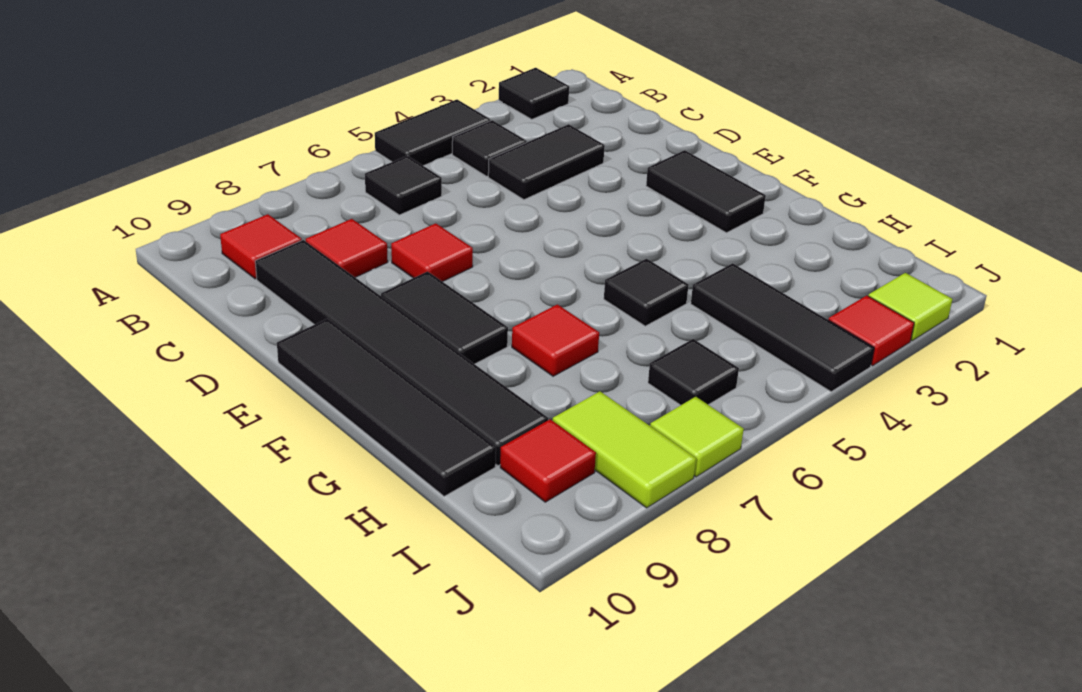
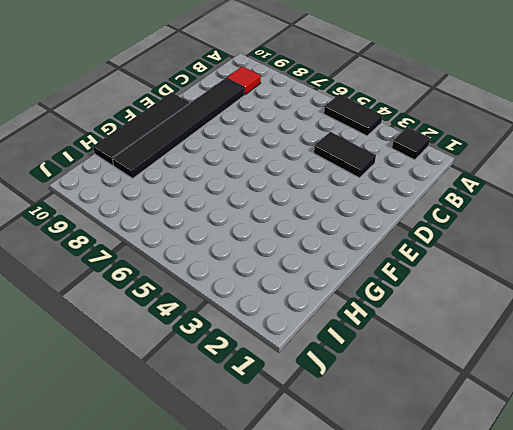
none -> black tile B4 level 1
none -> black tile B6 level 1
none -> red tile C8 level 1

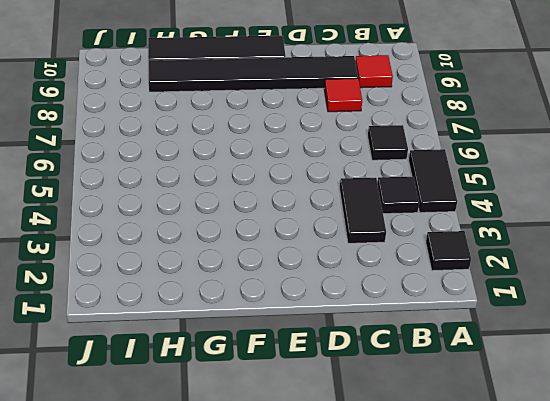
none -> red tile D7 level 1
none -> black tile E2:F2 level 1
none -> black tile E8:F8 level 1

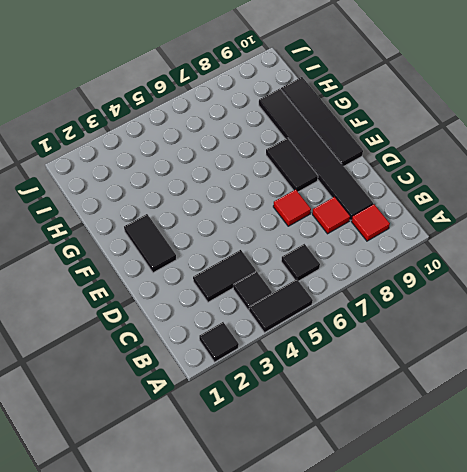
none -> black tile G5 level 1
none -> red tile G7 level 1
none -> black tile H4:J4 level 1

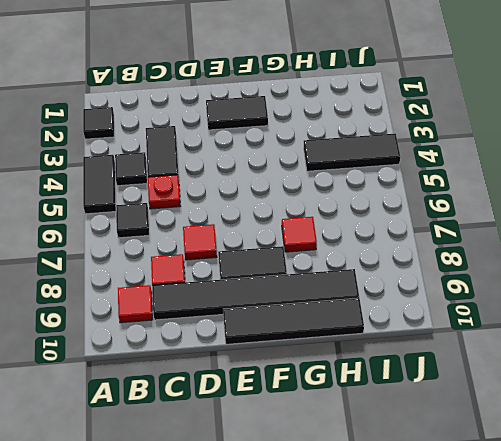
red plate C5 level 1 -> none
none -> black tile G5 level 1
none -> black tile I6 level 1
none -> lime tile I8:J8 level 1

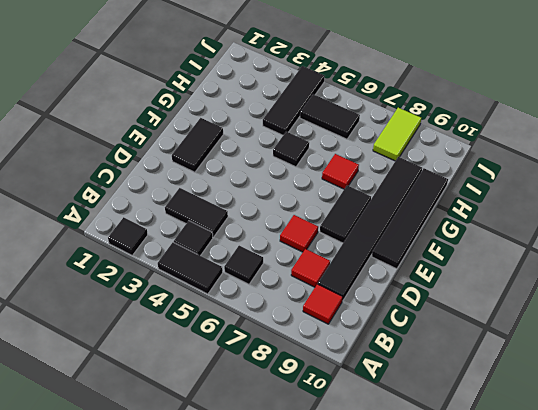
black tile I5:I6 level 1 -> black tile I6 level 1
none -> red tile I9 level 1
none -> lime tile J2 level 1
none -> red tile J3 level 1

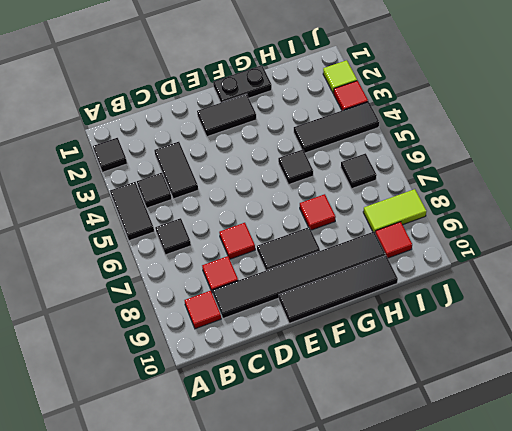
black plate F1:G1 level 1 -> none
none -> lime tile J7 level 1

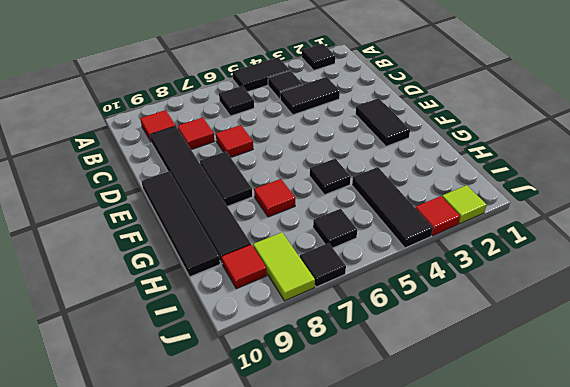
black tile J7 level 1 -> lime tile J7 level 1

